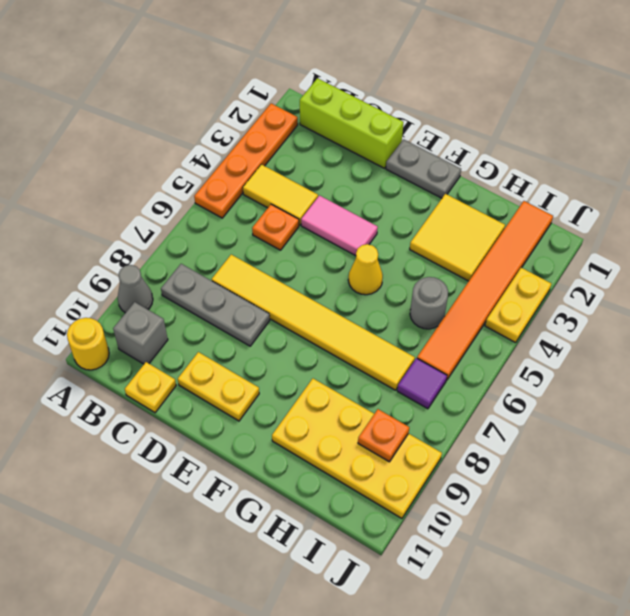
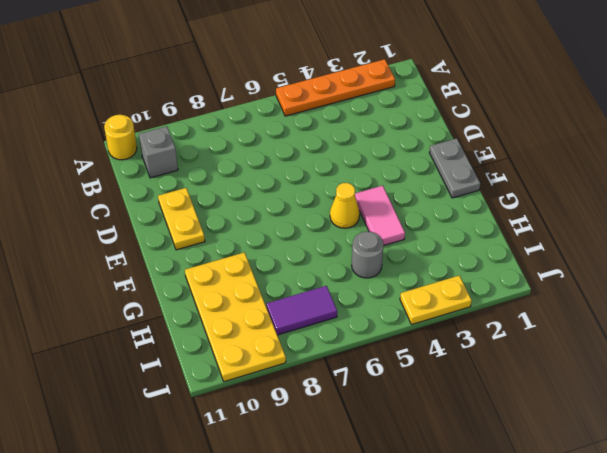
pink tile F4:G4 level 1 -> pink tile D4:E4 level 1
purple tile I7:I8 level 1 -> purple tile I7 level 1
none -> grey cone A9 level 1
none -> lime brick B1:D1 level 1
none -> yellow tile B4:C4 level 1

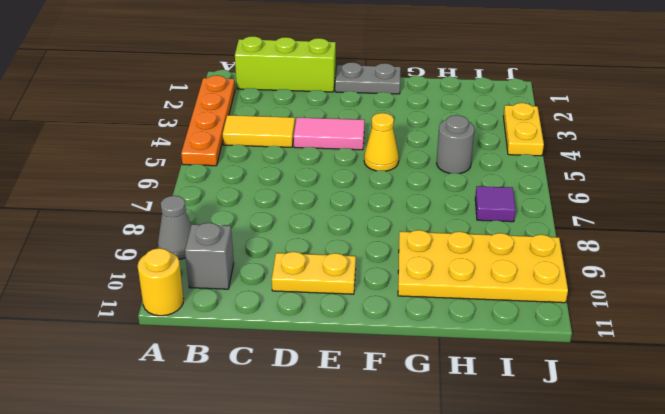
none -> grey plate B8:D8 level 1
none -> orange plate C5 level 1
none -> yellow tile C7:H7 level 1

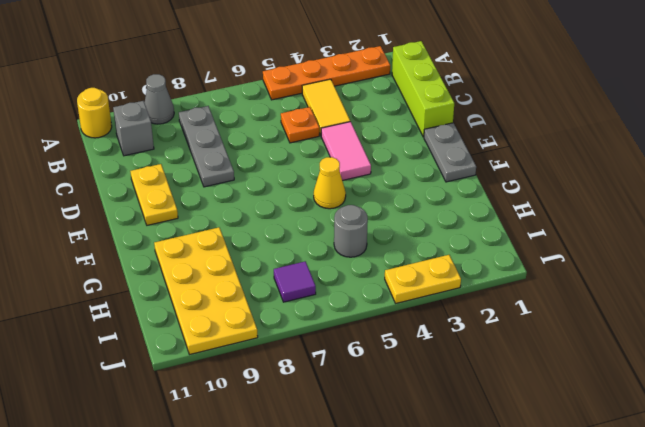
none -> yellow tile C7:H7 level 1
none -> yellow plate C11 level 1
none -> yellow tile G2:H3 level 1

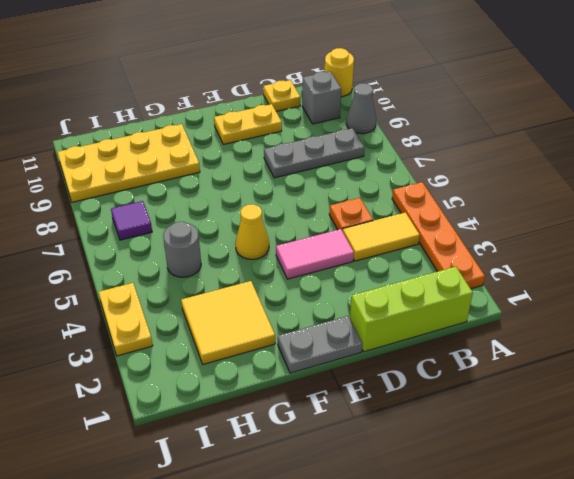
none -> yellow tile C7:H7 level 1
none -> orange tile I1:I6 level 1
none -> orange plate I9 level 2

